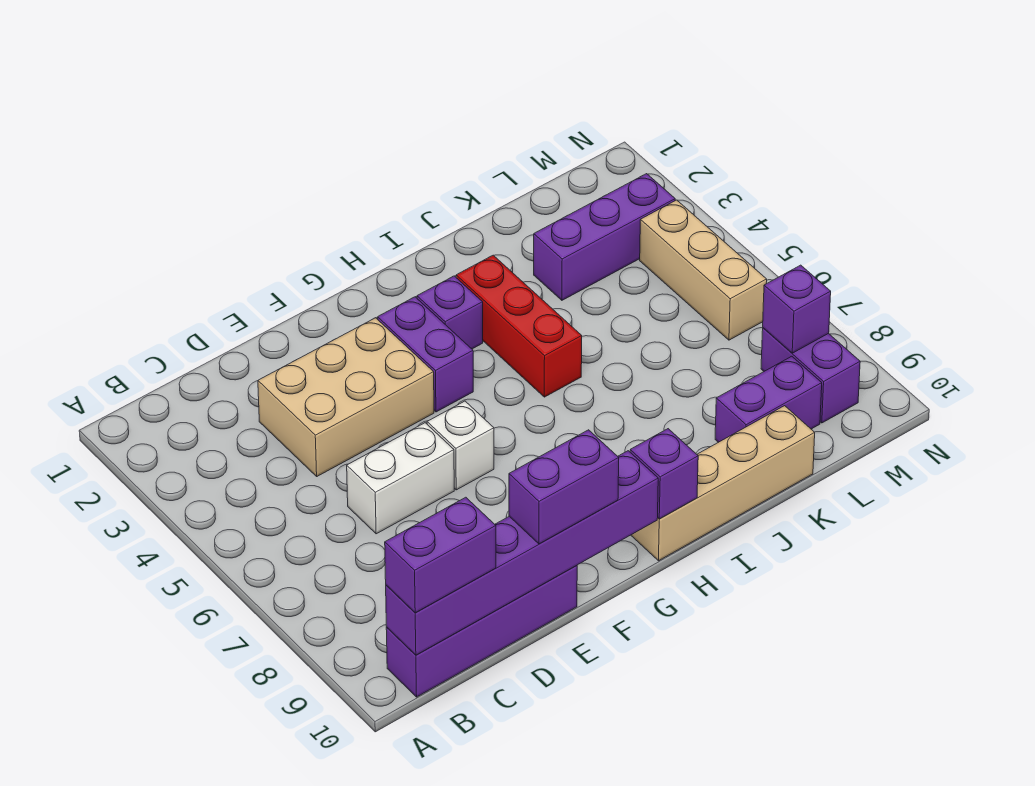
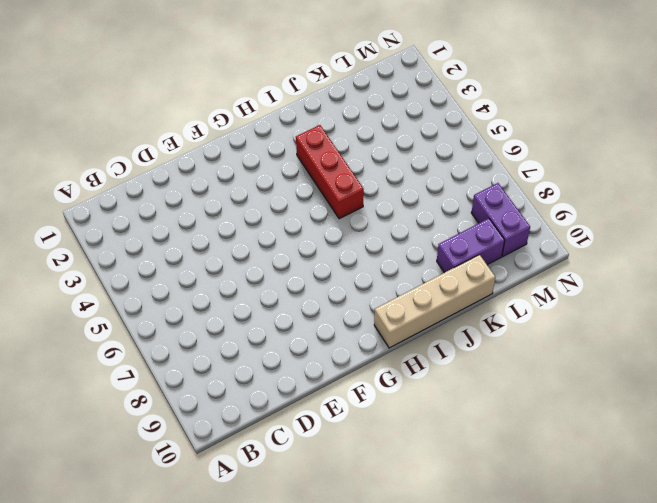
none -> purple brick B10:E10 level 1
none -> tan brick D3:F4 level 1
none -> white brick D6:E6 level 1

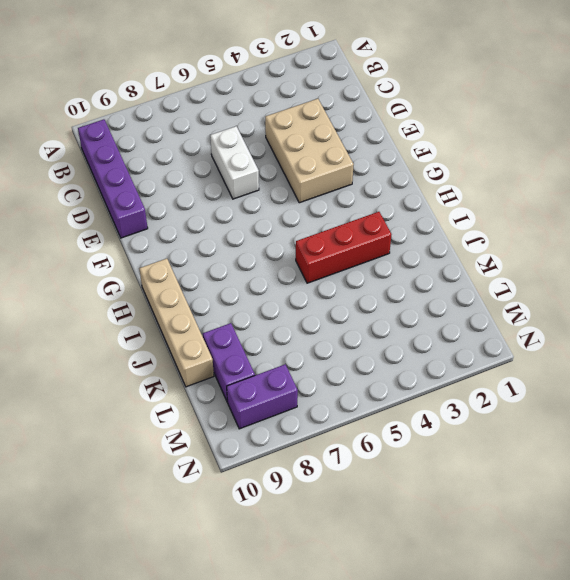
none -> white brick F6 level 1
none -> purple brick G3:G4 level 1
none -> purple brick H3 level 1

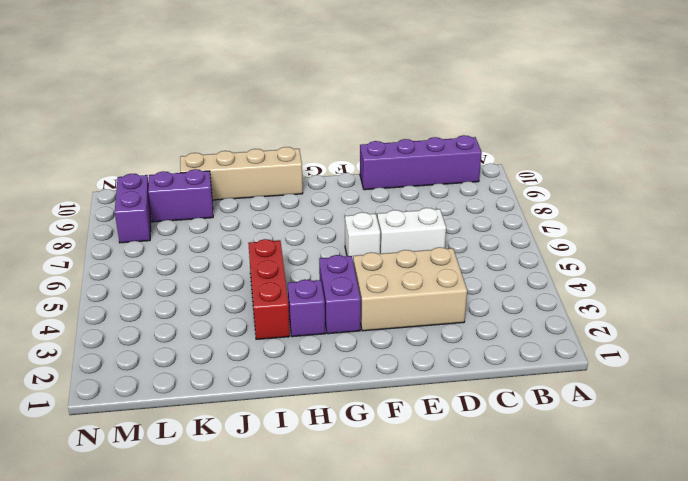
none -> purple brick K3:M3 level 1
none -> tan brick M4:M6 level 1
none -> purple brick B10:G10 level 2

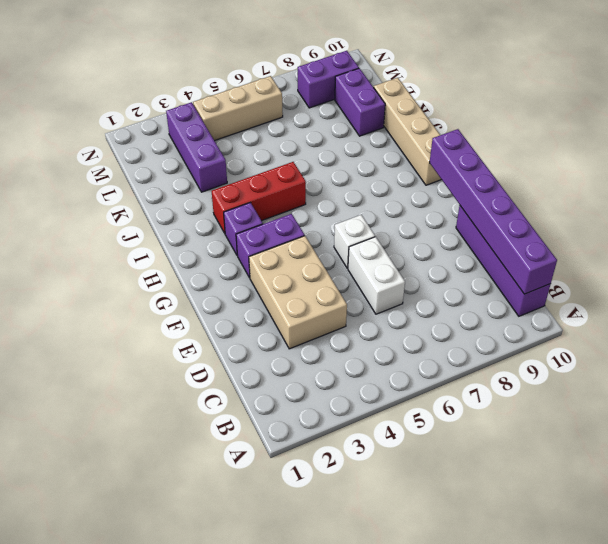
none -> purple brick H10 level 2
none -> purple brick M8 level 2
none -> purple brick B10:C10 level 3

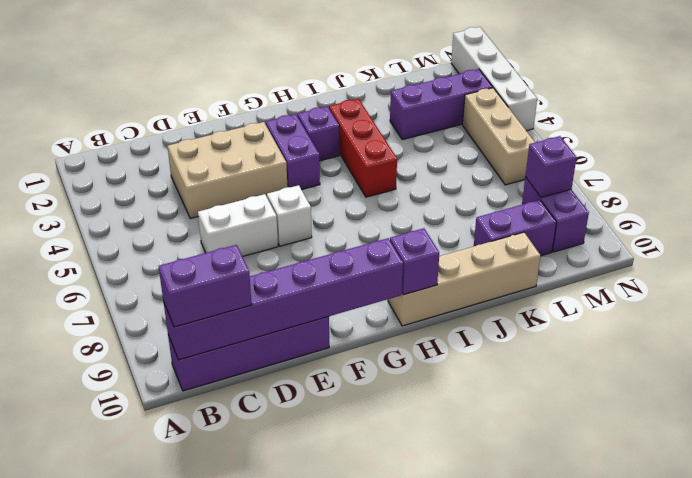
white brick N1:N4 level 1 -> none
none -> purple brick E10:F10 level 3

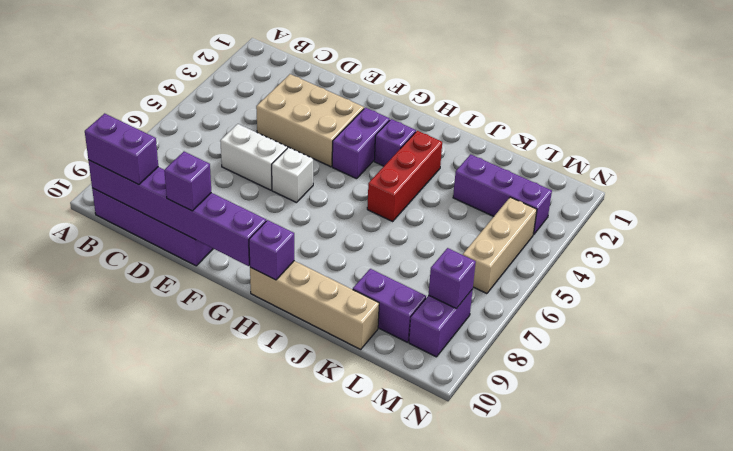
purple brick E10 level 3 -> purple brick E10:F10 level 3

